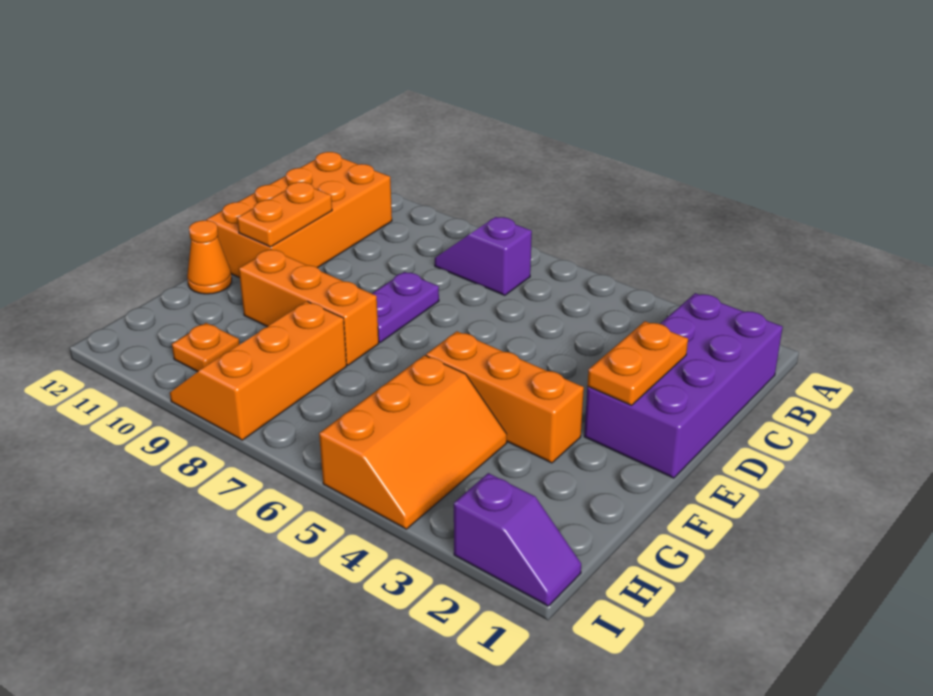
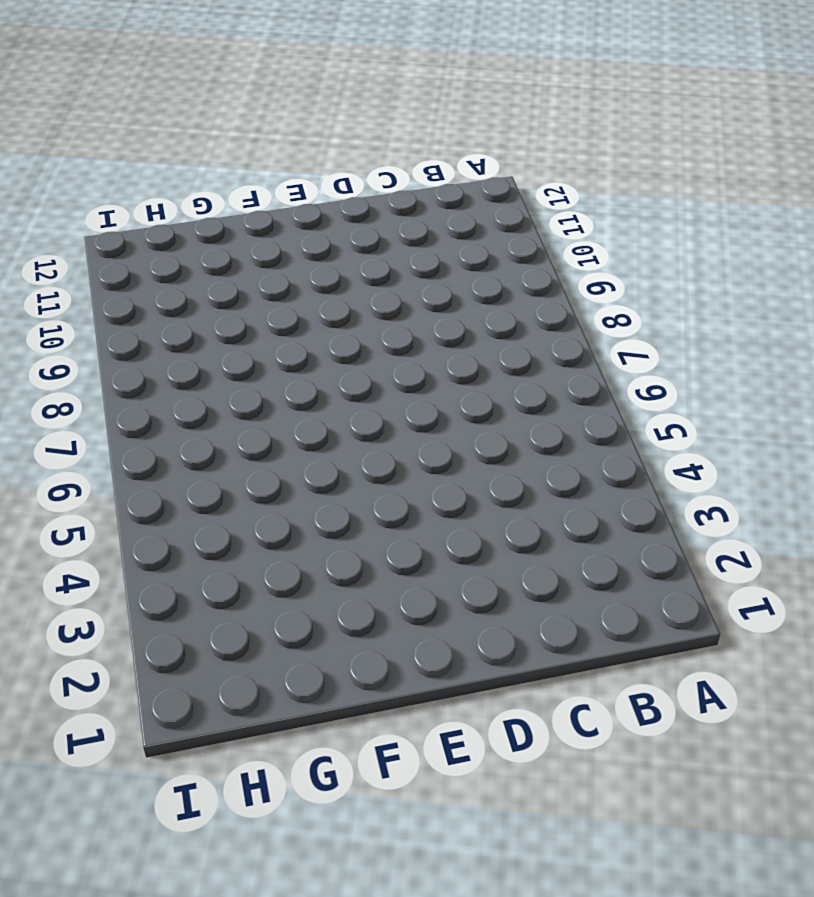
none -> purple brick B1:E2 level 1
none -> purple slope B7:B8 level 1 top 7
none -> orange brick B11:E12 level 1

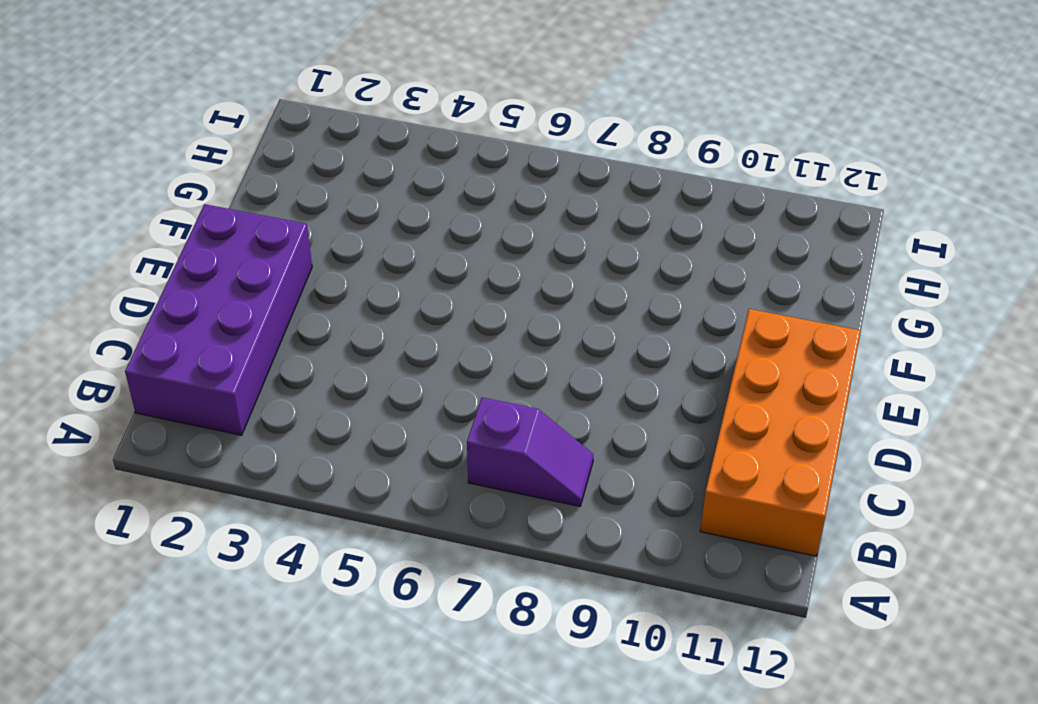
none -> purple plate D8:E8 level 1
none -> orange brick F3:F5 level 1
none -> orange brick F8:F10 level 1

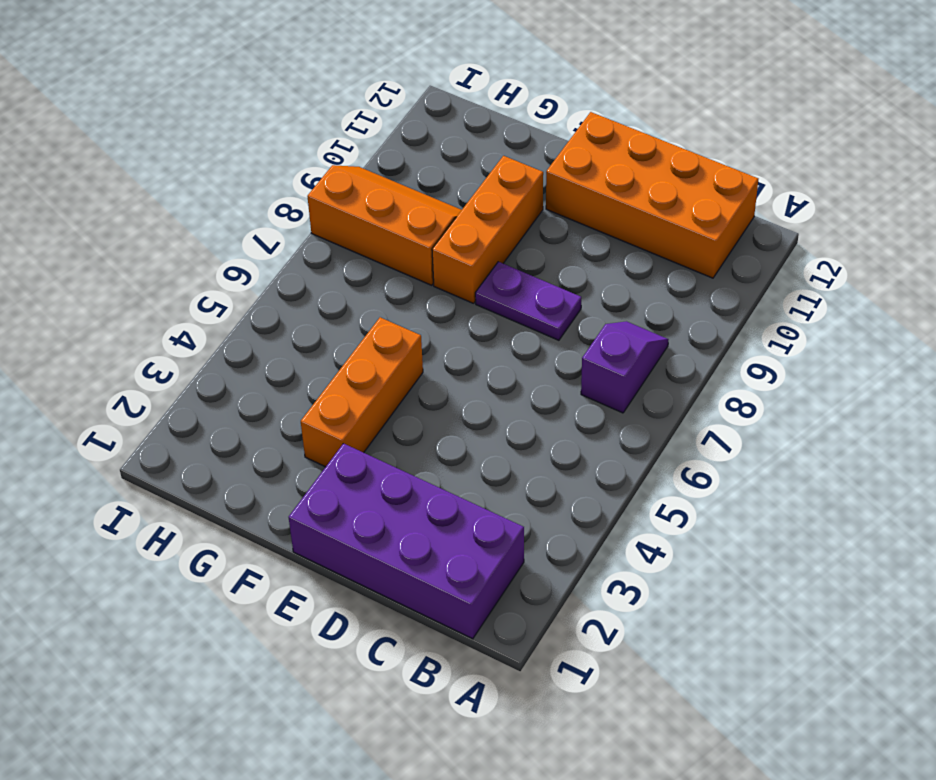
none -> orange cone F12 level 1
none -> orange slope G4:I5 level 1 top 5
none -> orange plate H10 level 1

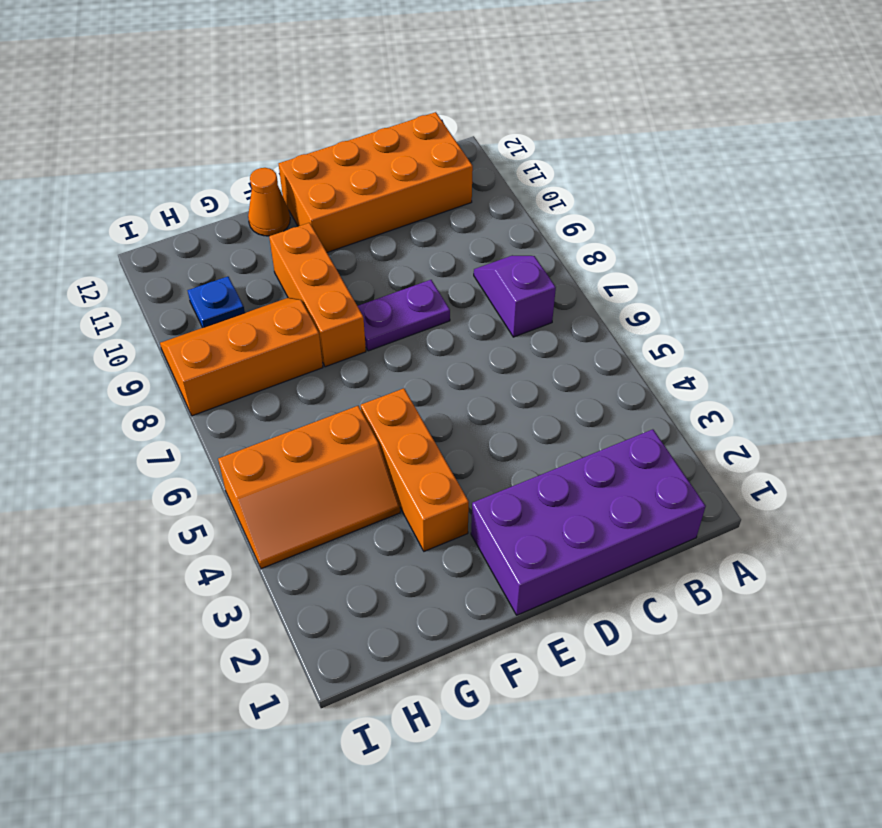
blue plate H10 level 1 -> orange plate H10 level 1
none -> purple slope I1:I2 level 1 top 2
none -> orange plate D2:E2 level 2
none -> orange plate D11:E11 level 2

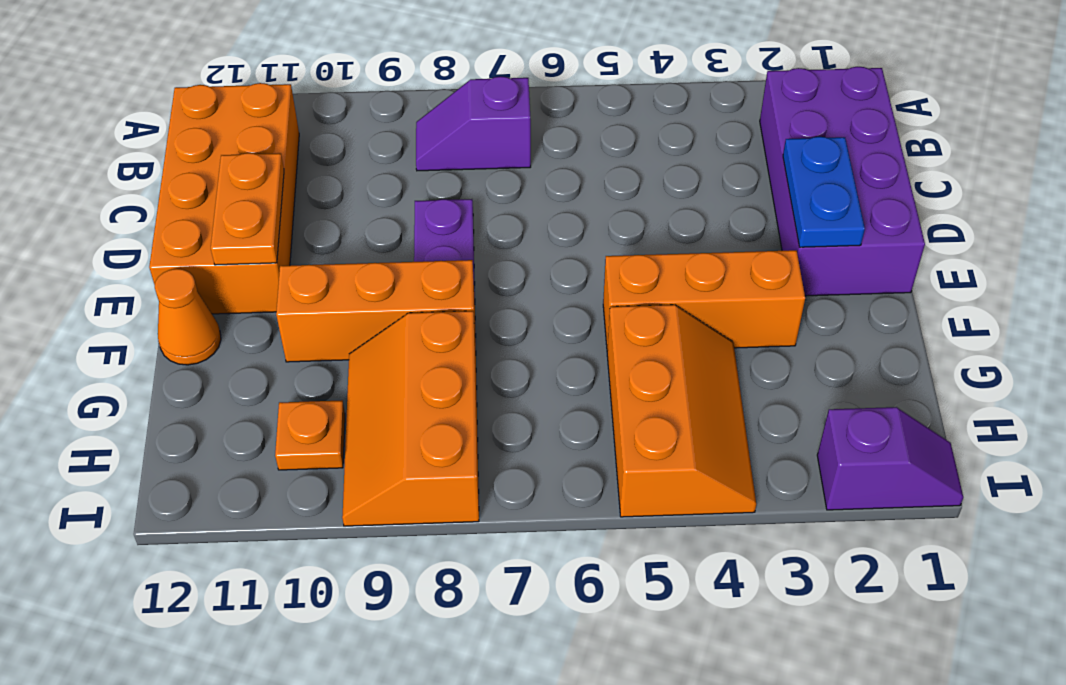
blue plate D2:E2 level 2 -> orange plate D2:E2 level 2

